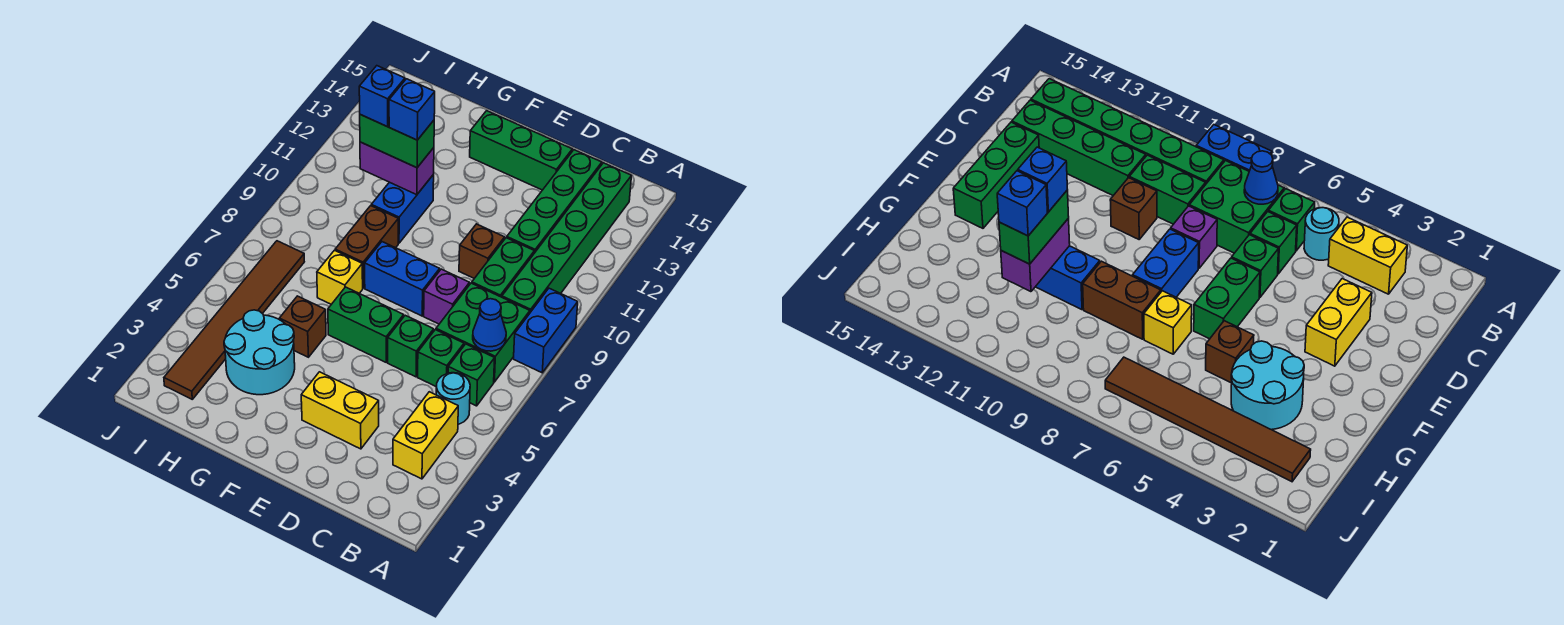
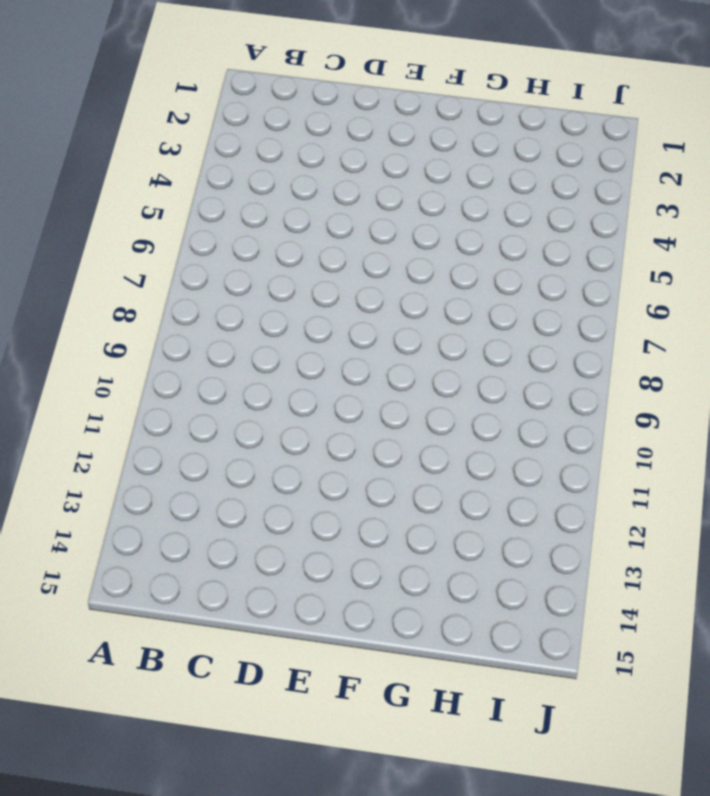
none -> blue brick A8:A9 level 1
none -> yellow brick B3:B4 level 1
none -> cyan round brick B5 level 1

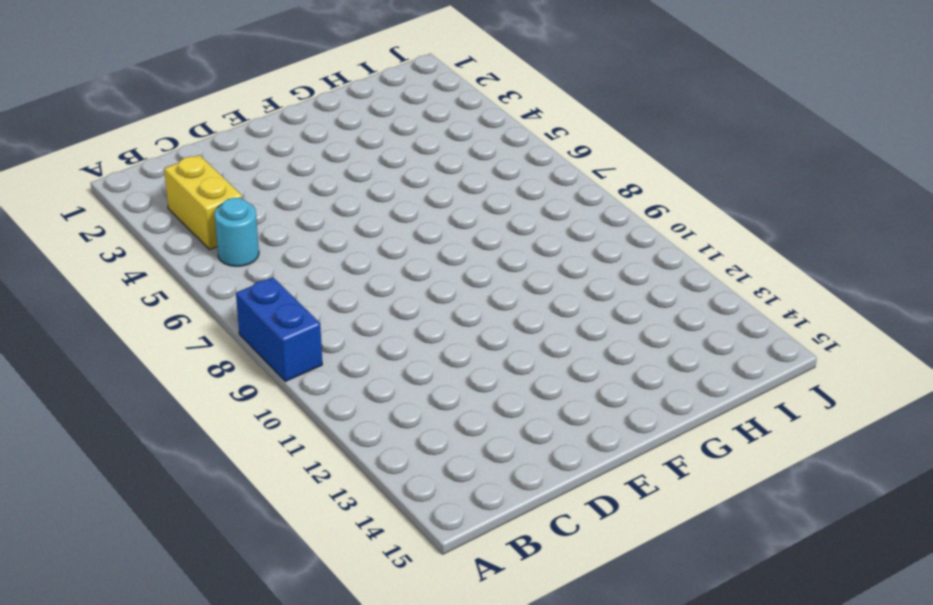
none -> green brick B6 level 1
none -> green brick B7:C8 level 1
none -> green brick B9:B14 level 1

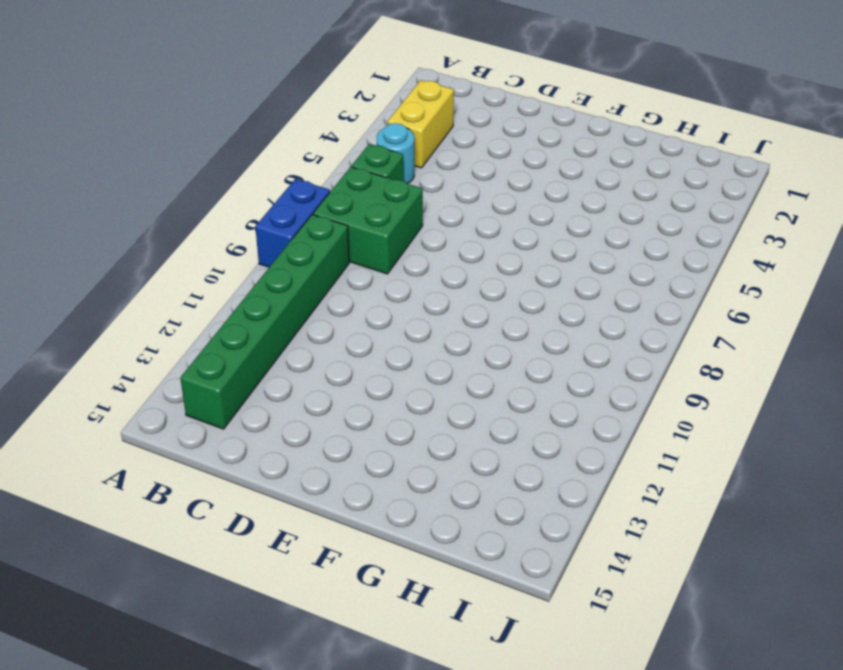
none -> green brick C6 level 1
none -> green brick C9:C10 level 1
none -> green brick C11:C14 level 1

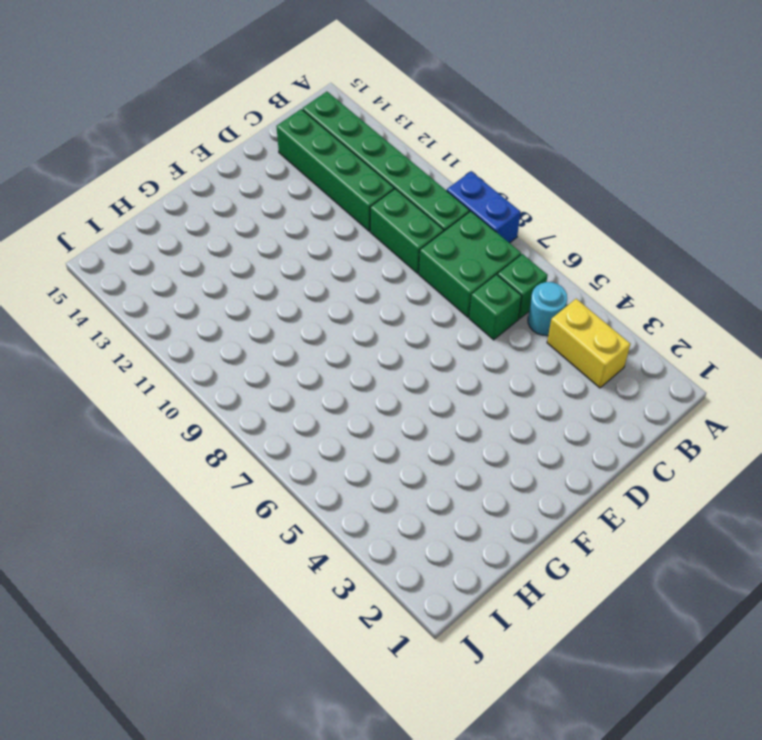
none -> yellow brick D3:E3 level 1
none -> green brick D6 level 1
none -> purple brick D8 level 1

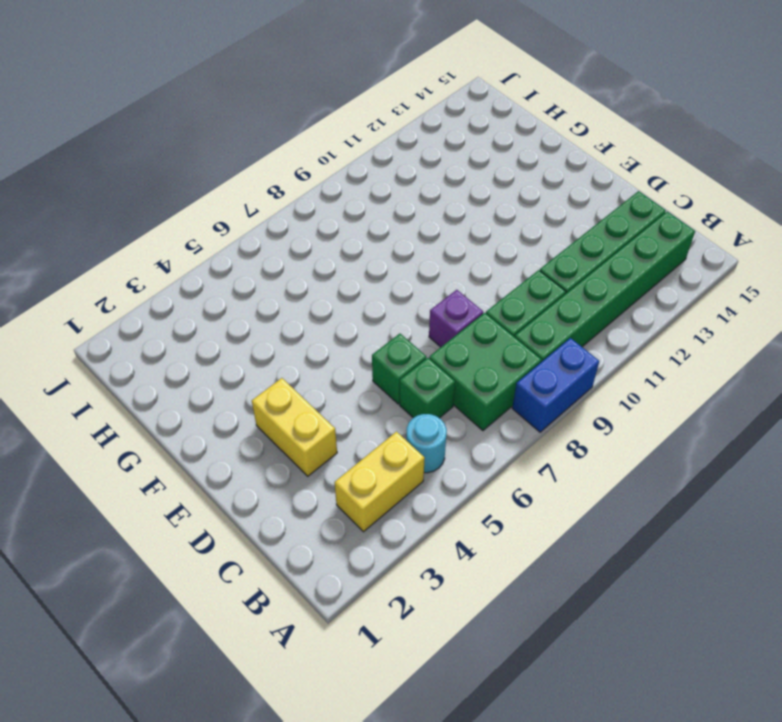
none -> green brick B6 level 1
none -> brown brick D10 level 1
none -> green brick D14:F14 level 1

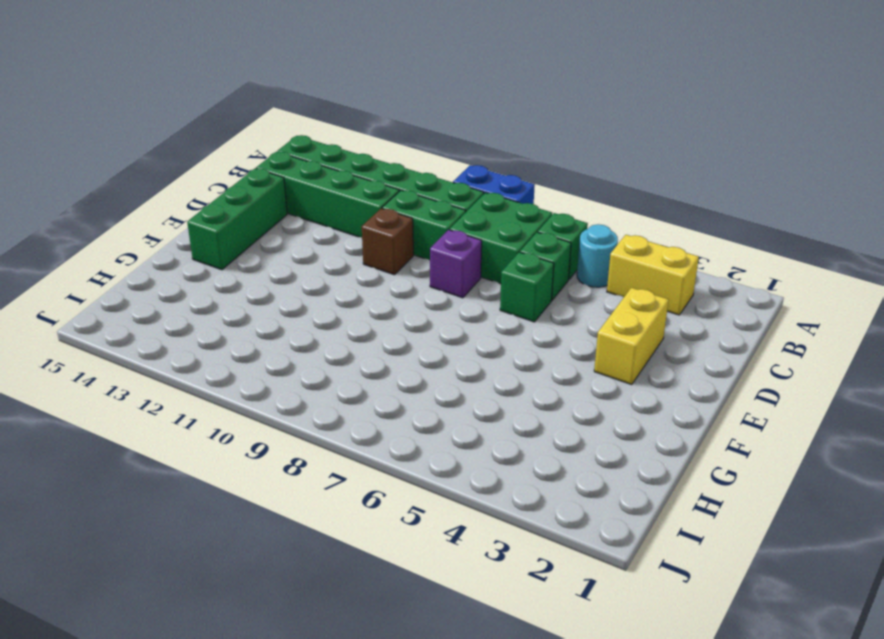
none -> green brick E6:F6 level 1
none -> blue brick E8:F8 level 1
none -> cyan round brick G3:H4 level 1

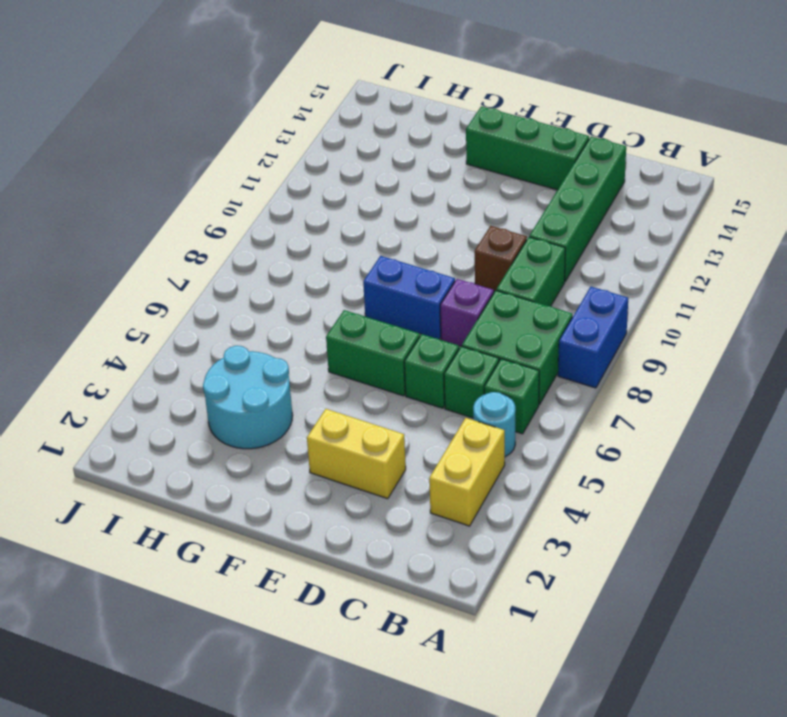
none -> green brick B9:B14 level 1
none -> brown brick G5 level 1
none -> yellow brick G7 level 1

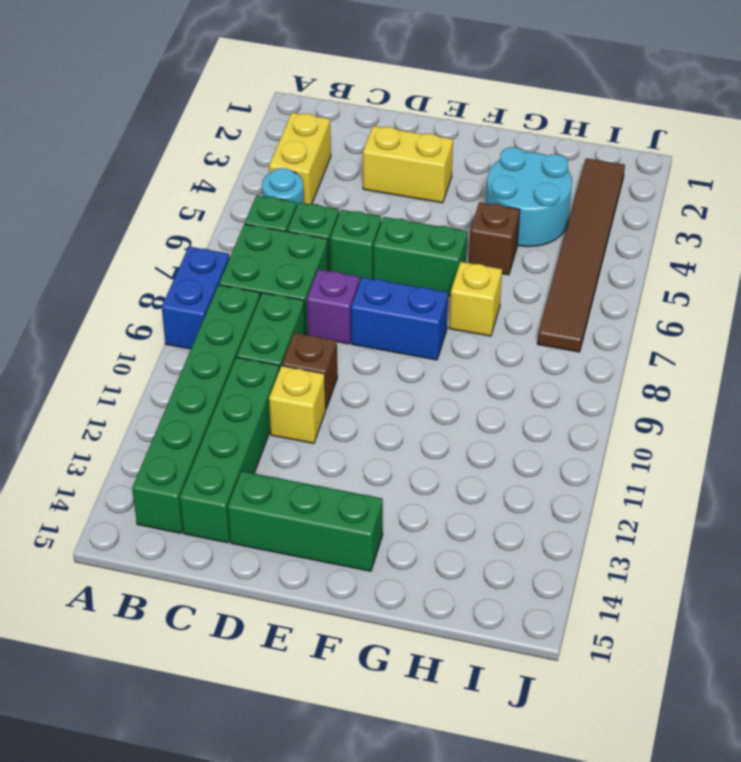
yellow brick D11 level 1 -> none
none -> brown brick G8:G9 level 1
none -> blue brick G10:G11 level 1
none -> blue cone B7 level 2

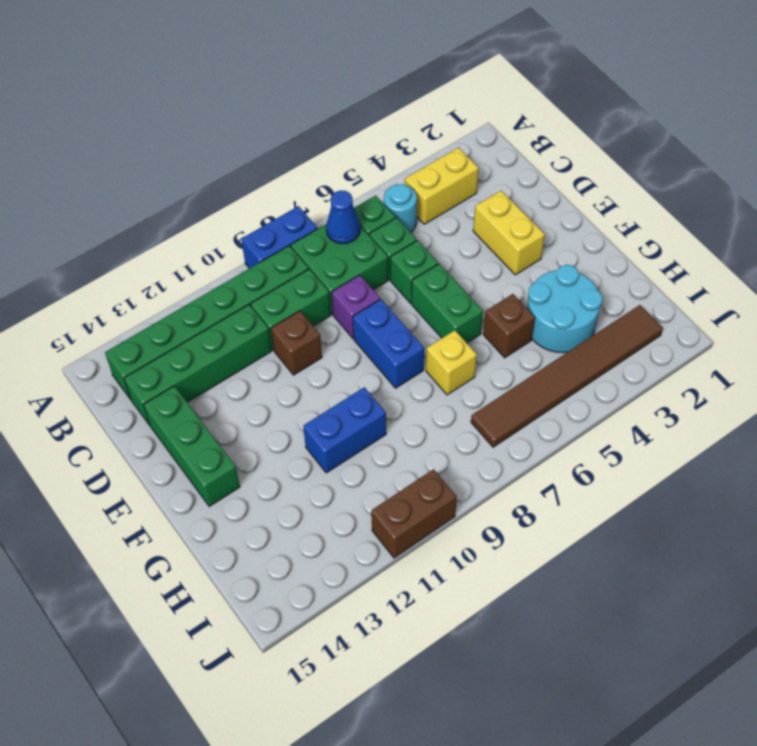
brown brick J10:J11 level 1 -> brown brick G8:G9 level 1
none -> purple brick G11:H11 level 2
none -> green brick G11:H11 level 3
none -> blue brick G11 level 4

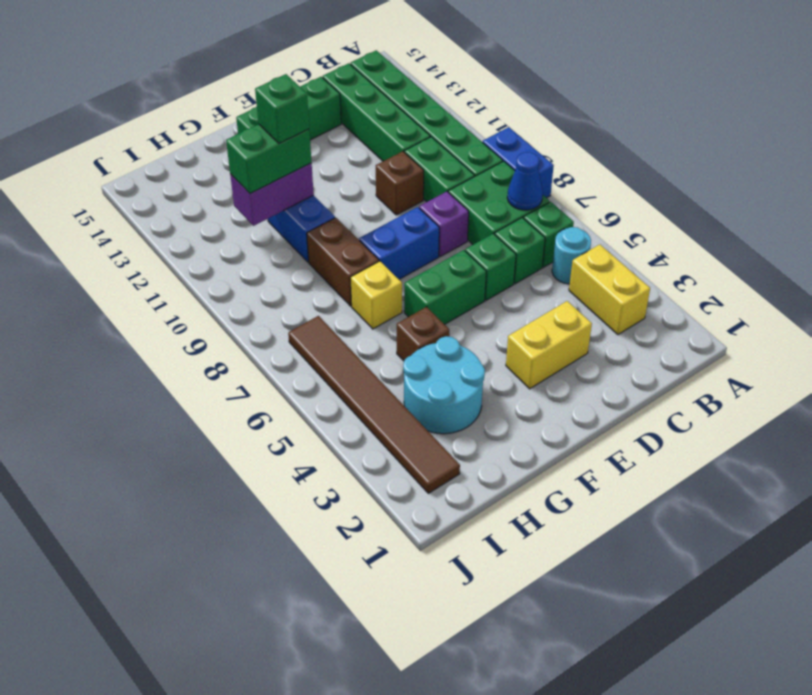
green brick G11 level 4 -> blue brick G11 level 4
none -> blue brick H11 level 4

